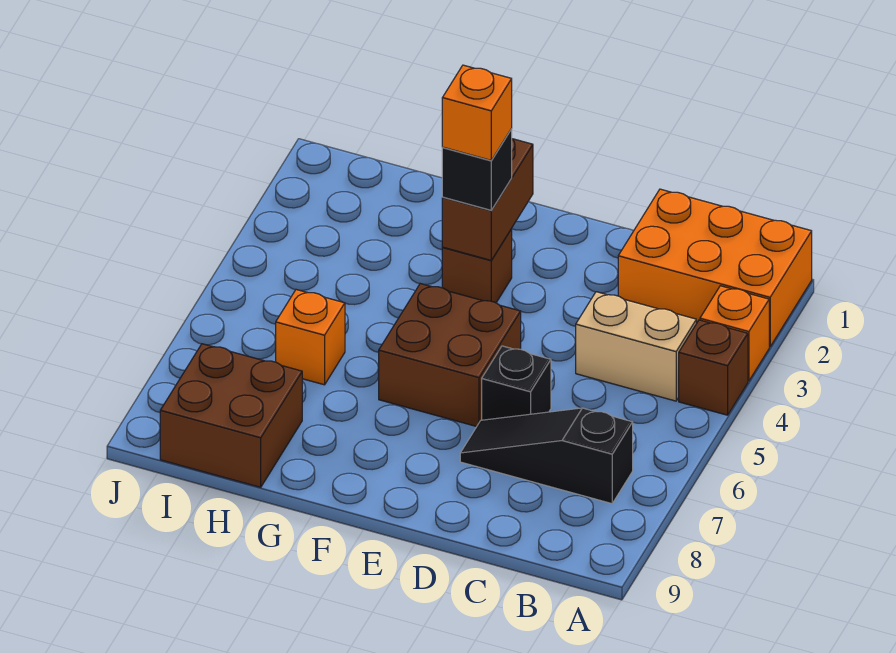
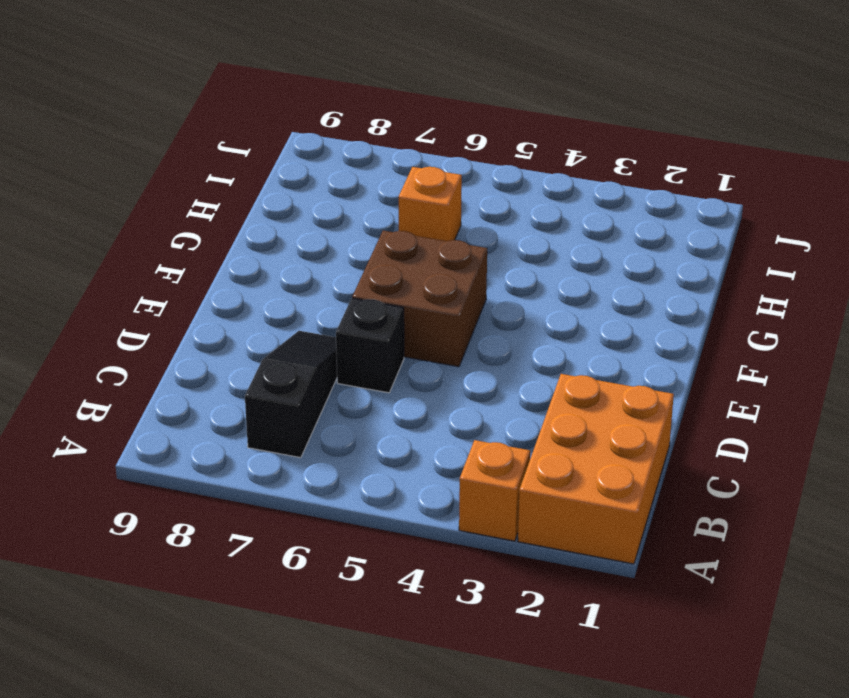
none -> brown brick A4 level 1
none -> tan brick B4:C4 level 1
none -> brown brick F3 level 1

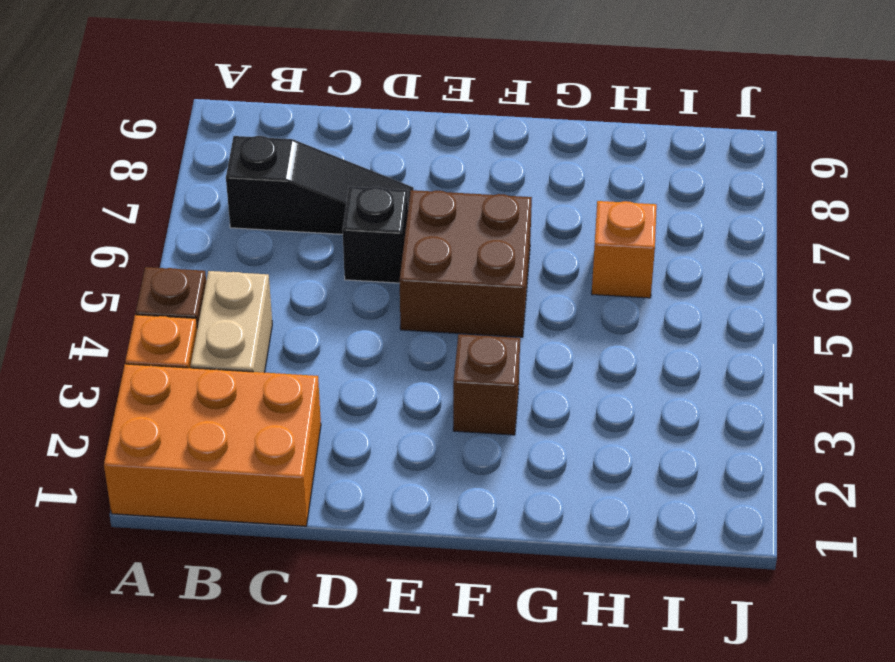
tan brick B3:B4 level 1 -> tan brick B4:C4 level 1
none -> brown brick H8:I9 level 1
none -> brown brick F2:F3 level 2
none -> black brick F3 level 3

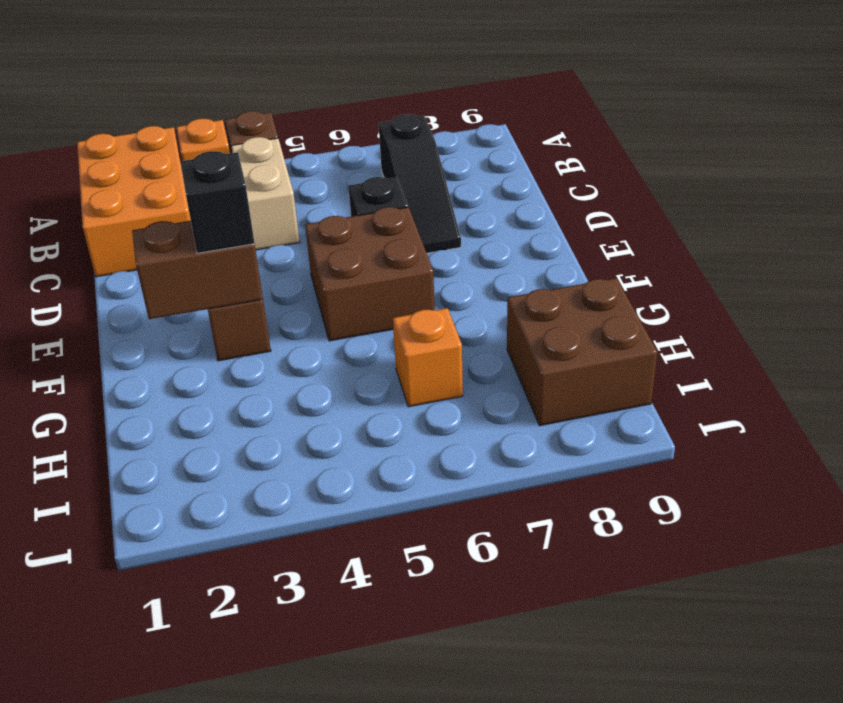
none -> orange brick F3 level 4

